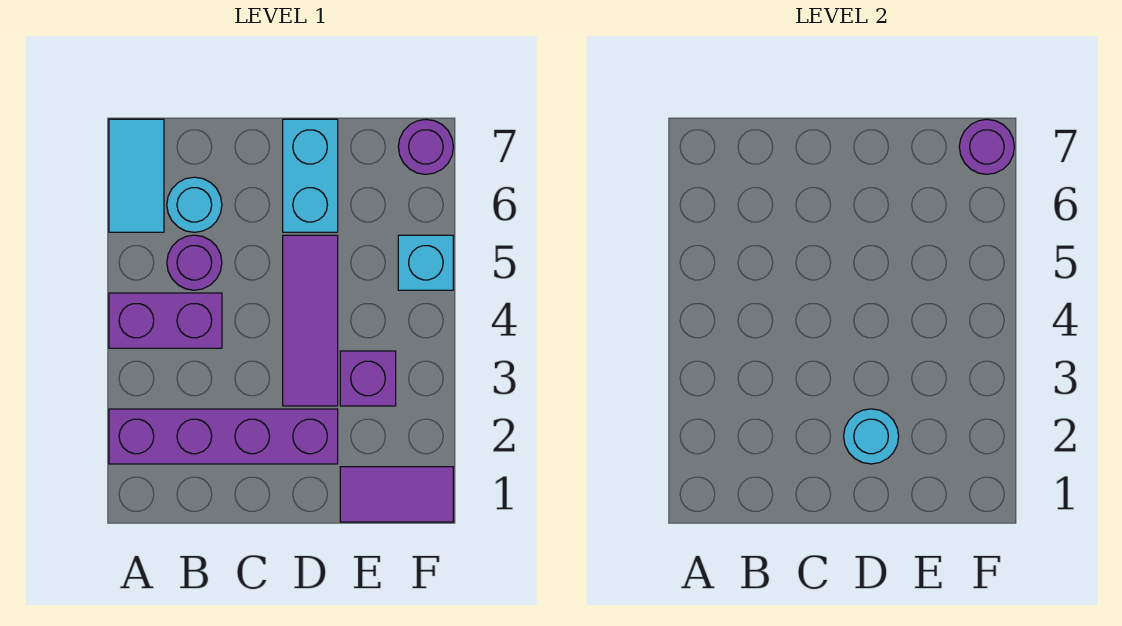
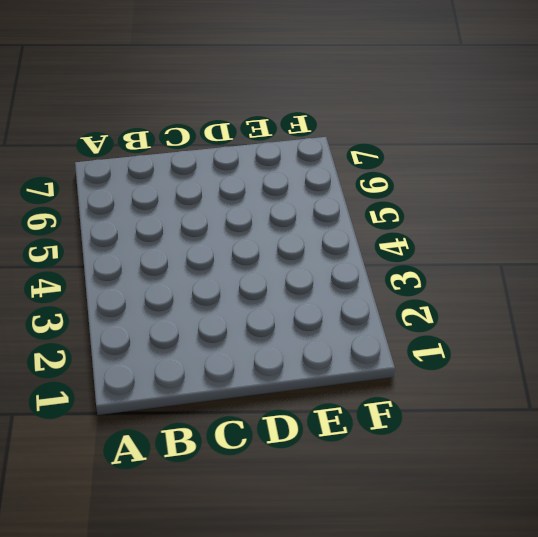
none -> purple brick A2:D2 level 1
none -> purple brick A4:B4 level 1
none -> cyan tile A6:A7 level 1

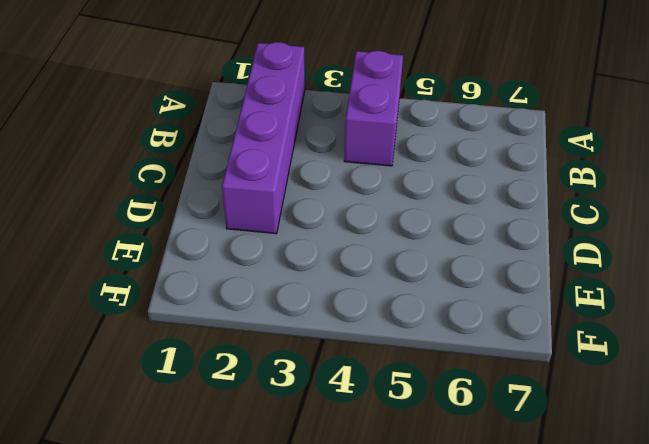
none -> cyan tile A6:A7 level 1
none -> purple round brick B5 level 1
none -> cyan round brick B6 level 1

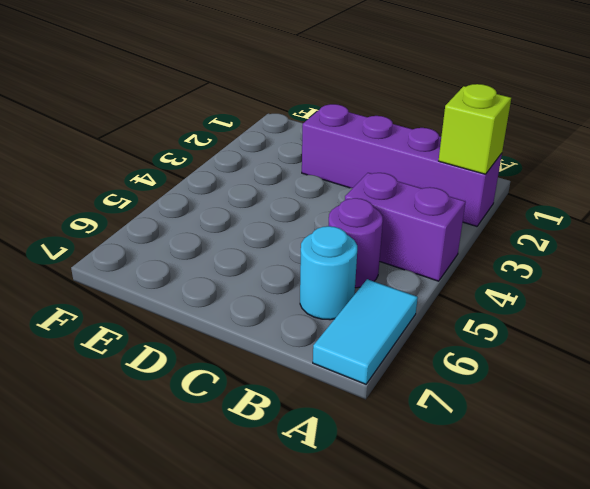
lime brick A2 level 2 -> none
none -> purple tile D3:D5 level 1
none -> cyan brick D6:D7 level 1
none -> purple tile E1:F1 level 1

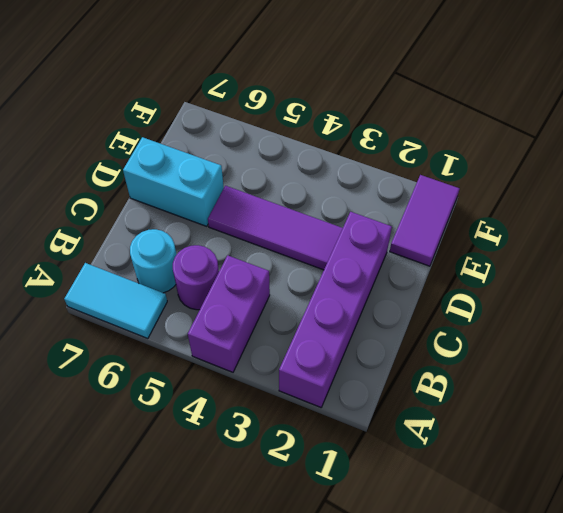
none -> purple brick E3 level 1
none -> cyan brick F5 level 1
none -> purple round brick F7 level 1

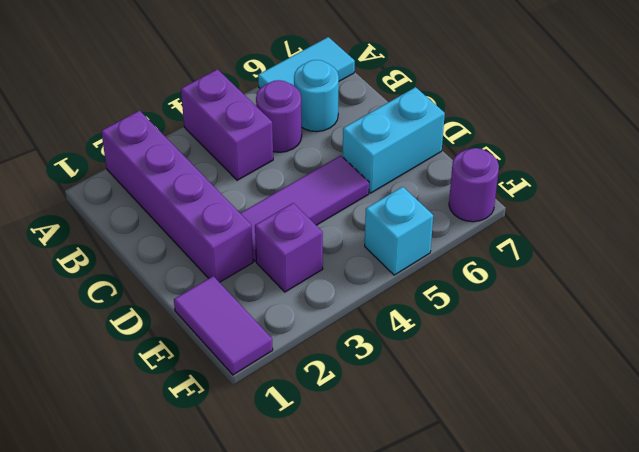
none -> cyan round brick D2 level 2
none -> purple round brick F7 level 2

